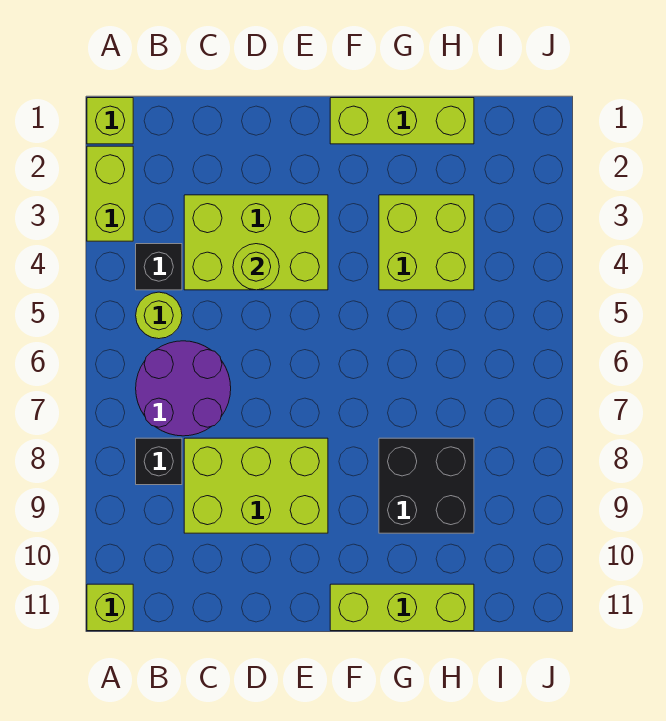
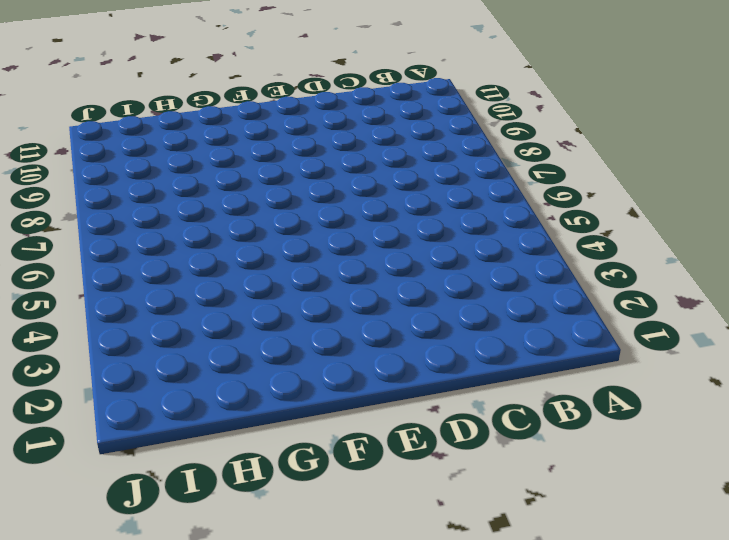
none -> lime brick A1 level 1
none -> lime brick A2:A3 level 1
none -> lime brick A11 level 1

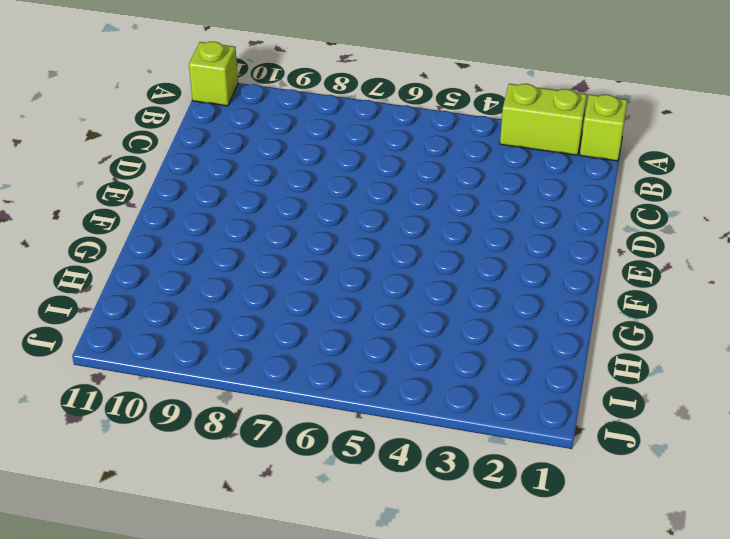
none -> black brick B4 level 1
none -> lime round brick B5 level 1
none -> purple round brick B6:C7 level 1

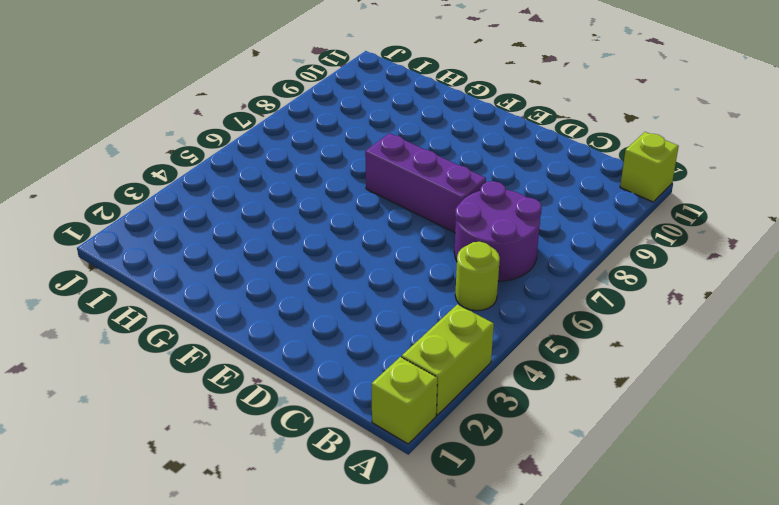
purple brick D7:F7 level 1 -> none
none -> black brick B4 level 1
none -> black brick B8 level 1
none -> lime brick C3:E4 level 1

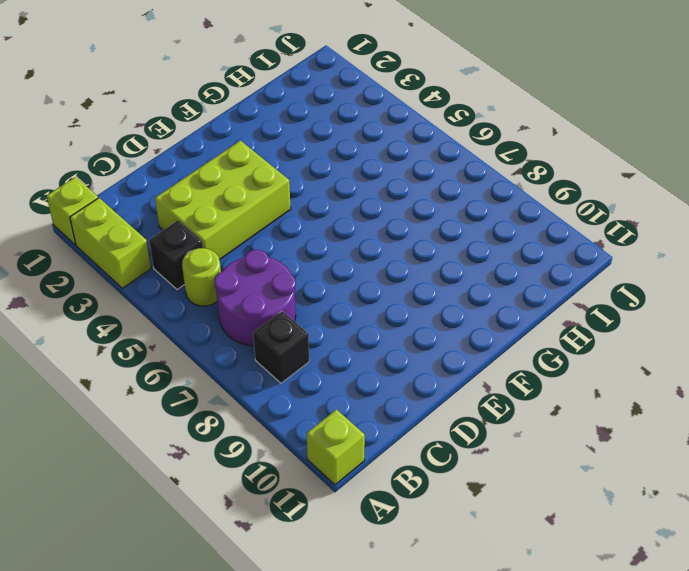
none -> lime brick C8:E9 level 1
none -> lime brick F1:H1 level 1
none -> lime brick F11:H11 level 1

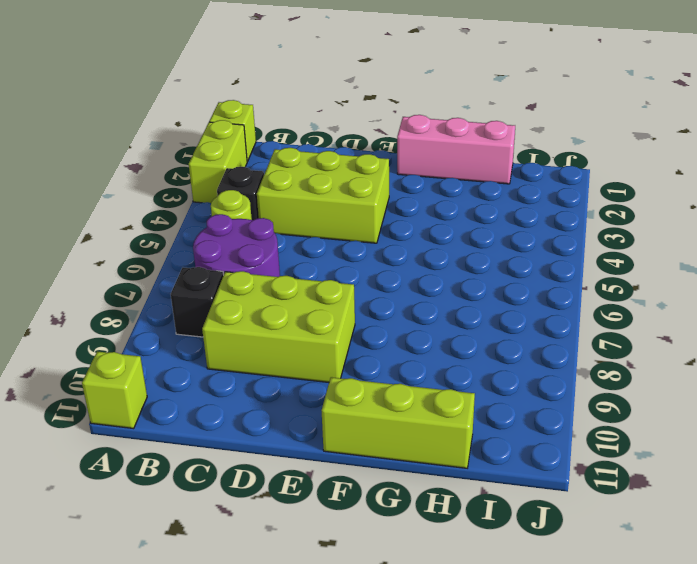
pink brick F1:H1 level 1 -> lime brick F1:H1 level 1
none -> lime brick G3:H4 level 1
none -> black brick G8:H9 level 1
none -> lime round brick D4 level 2

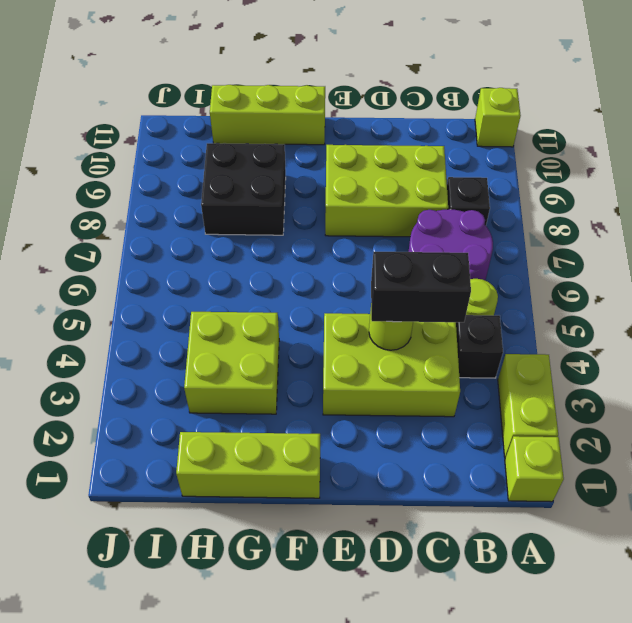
black brick C4:D4 level 3 -> none

